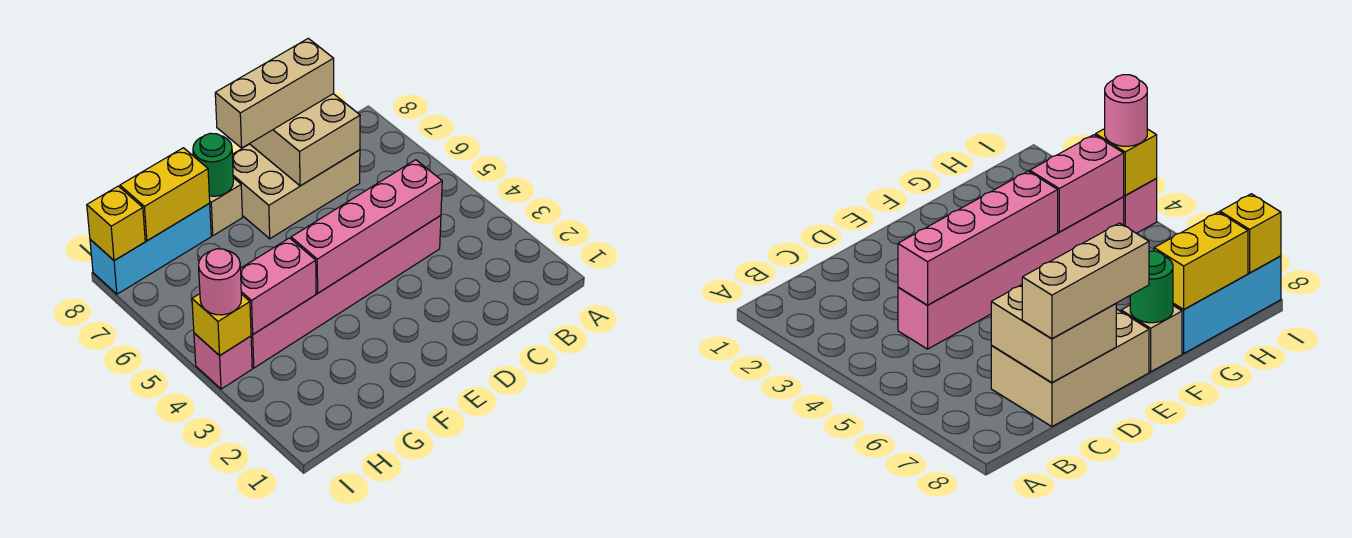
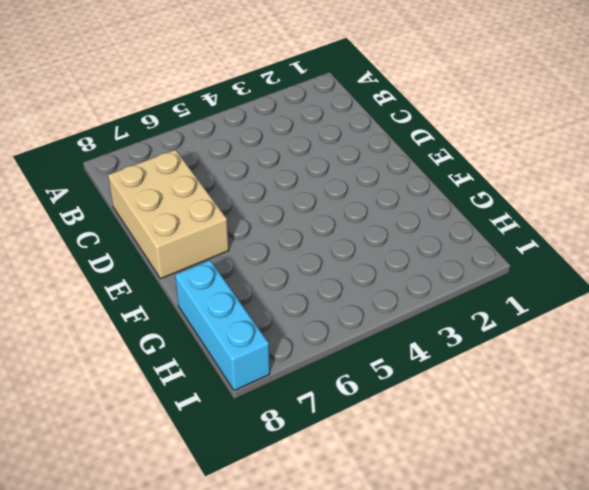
none -> pink brick C4:H4 level 1
none -> tan brick F8 level 1
none -> pink brick I4 level 1

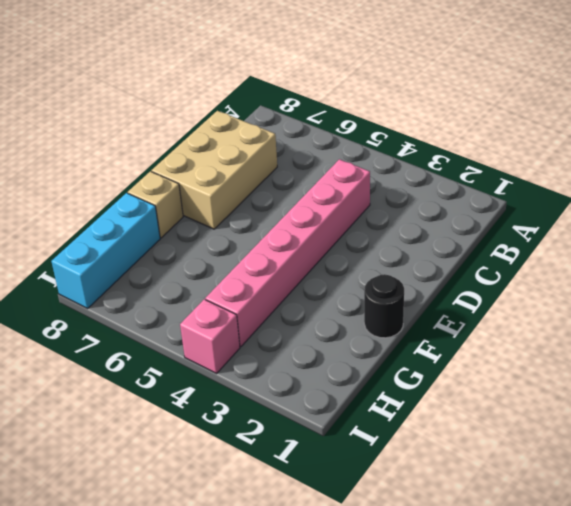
black round brick F1 level 1 -> none
none -> pink brick C4:F4 level 2
none -> tan brick C7:D8 level 2
none -> green round brick F8 level 2

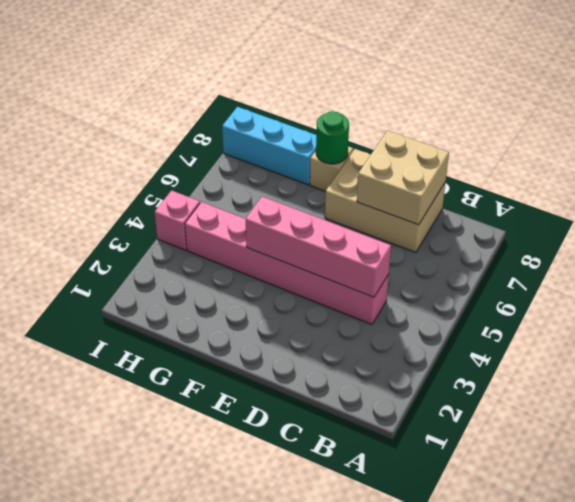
none -> pink brick G4:H4 level 2
none -> yellow brick G8:H8 level 2
none -> yellow brick I4 level 2

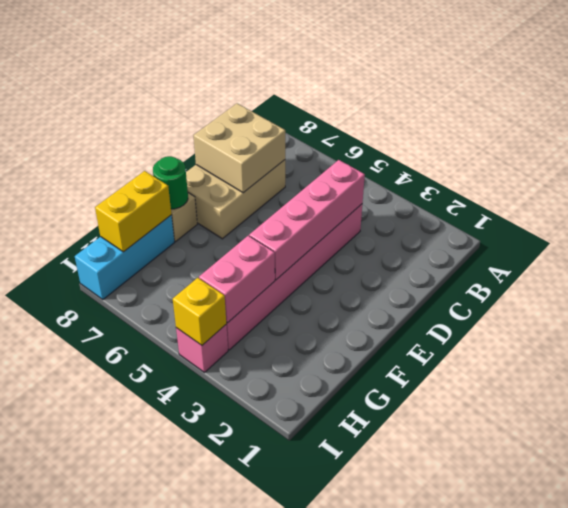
none -> yellow brick I8 level 2
none -> tan brick C8:E8 level 3
none -> pink round brick I4 level 3

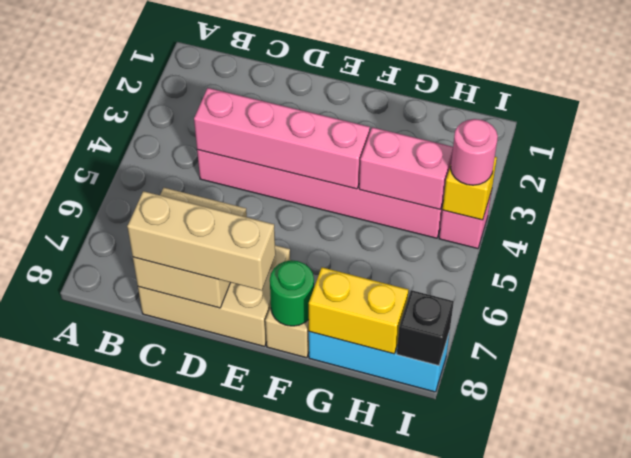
black brick I8 level 2 -> yellow brick I8 level 2

